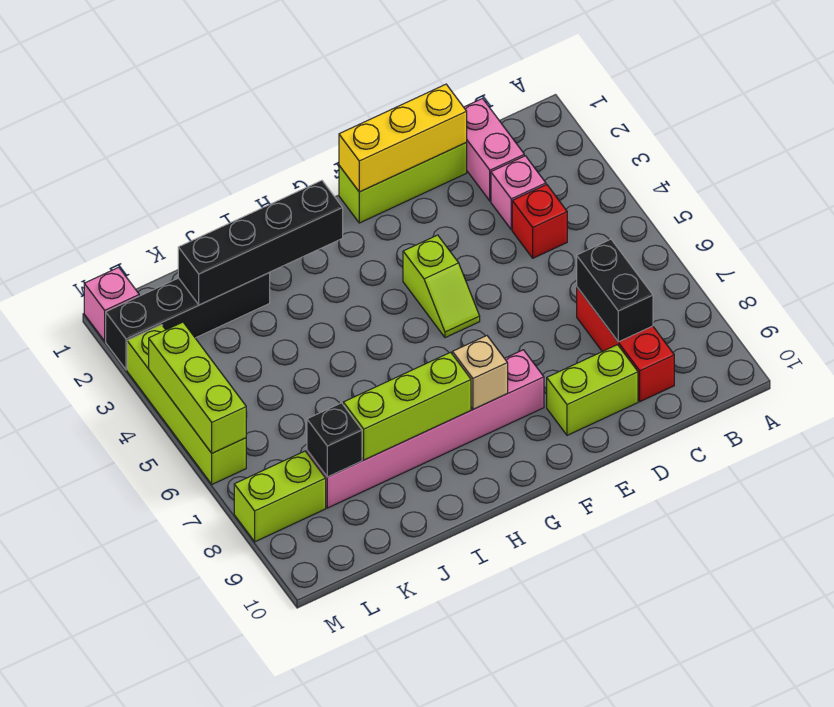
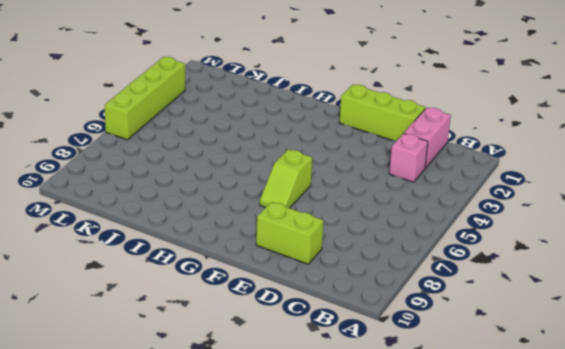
lime slope F6:F7 level 1 top 6 -> lime slope F4:F5 level 1 top 4
none -> red brick C4 level 1
none -> red brick C7:C9 level 1
none -> pink brick F8:K8 level 1

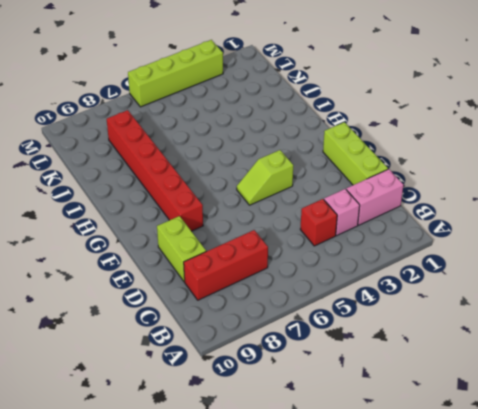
red brick F8:K8 level 1 -> pink brick F8:K8 level 1
none -> black brick J2:M2 level 1
none -> lime brick L8:M8 level 1
none -> pink brick M1 level 1

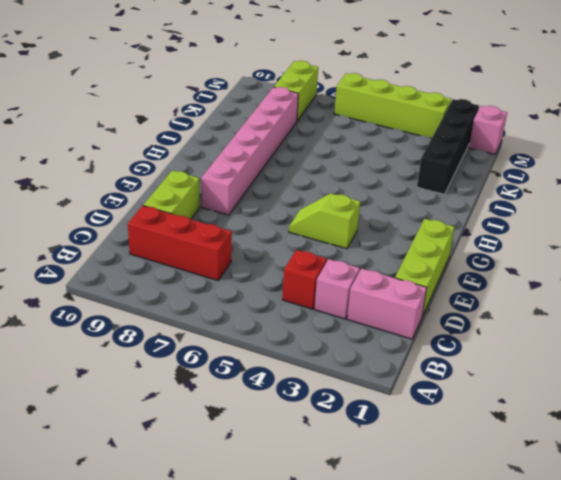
none -> black brick C7:C8 level 2
none -> yellow brick D1:F1 level 2
none -> tan brick G8 level 2

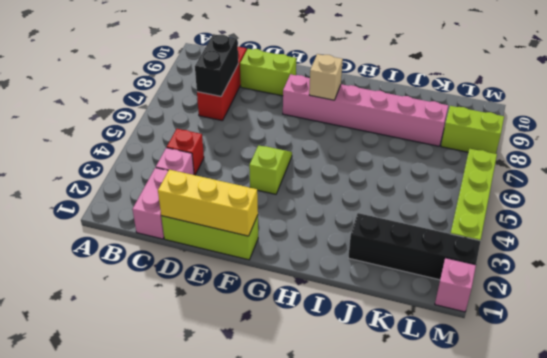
none -> black brick H2:K2 level 2
none -> lime brick H8:J8 level 2
none -> black brick K8 level 2

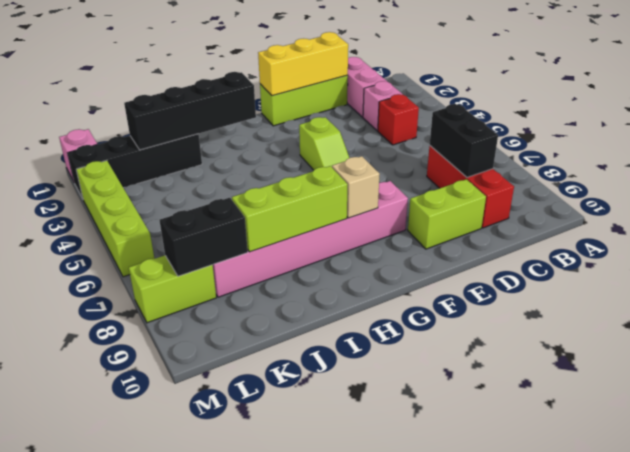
black brick K8:L8 level 2 -> black brick K8 level 2
none -> lime brick M4:M6 level 2

